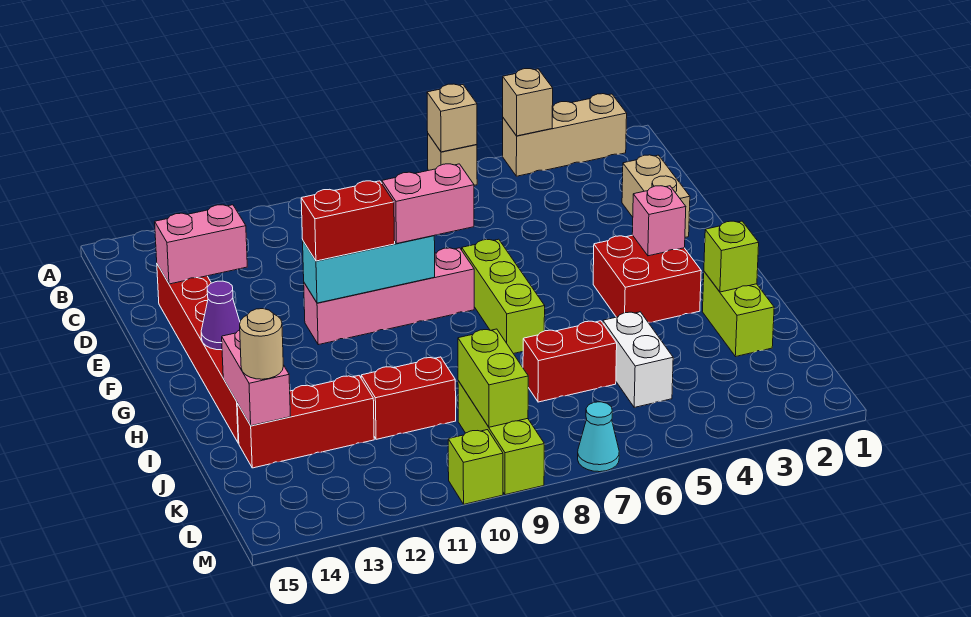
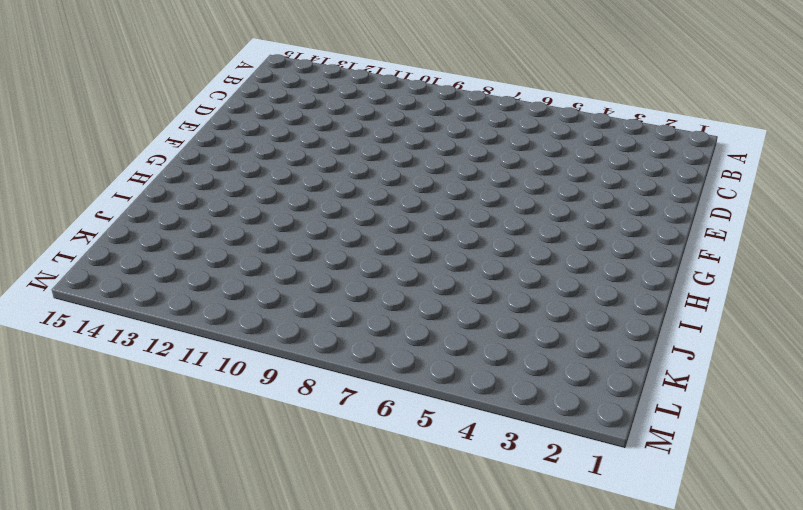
none -> tan brick A2:A4 level 1
none -> tan brick A6 level 1
none -> tan brick D2:E2 level 1

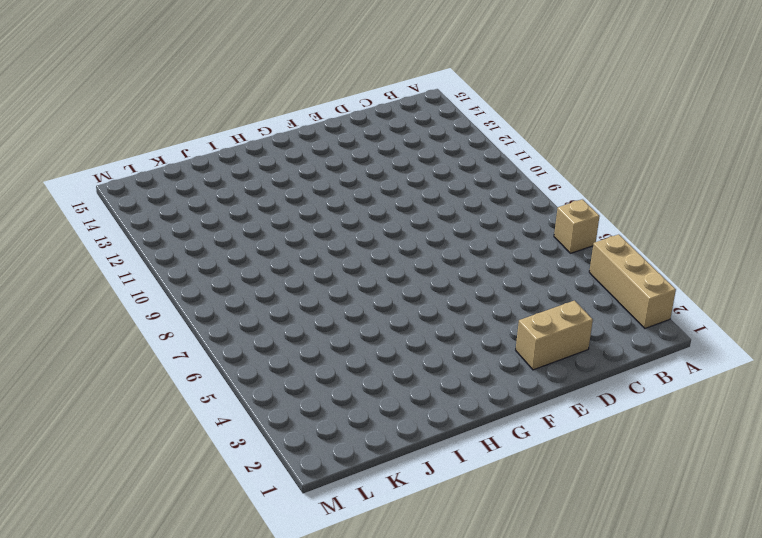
none -> red brick D14:I14 level 1
none -> lime brick F7:H7 level 1
none -> pink brick F8:F11 level 1

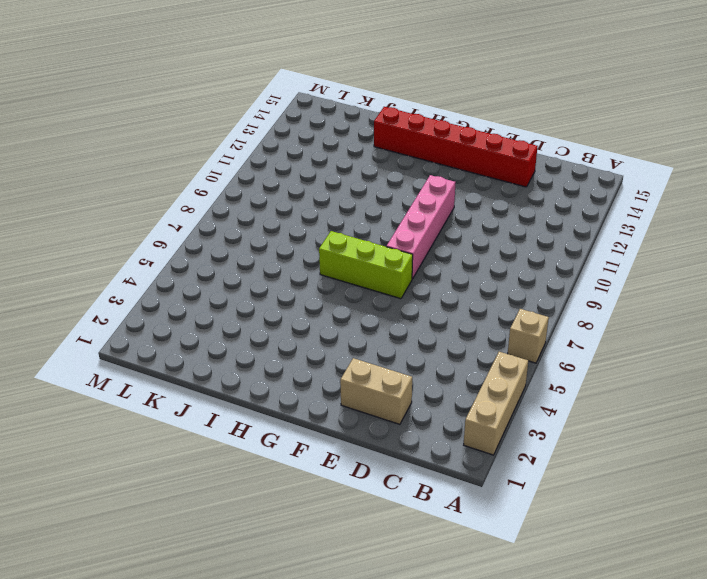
none -> red brick G3:H4 level 1
none -> lime brick I2:J2 level 1
none -> white brick J5:K5 level 1

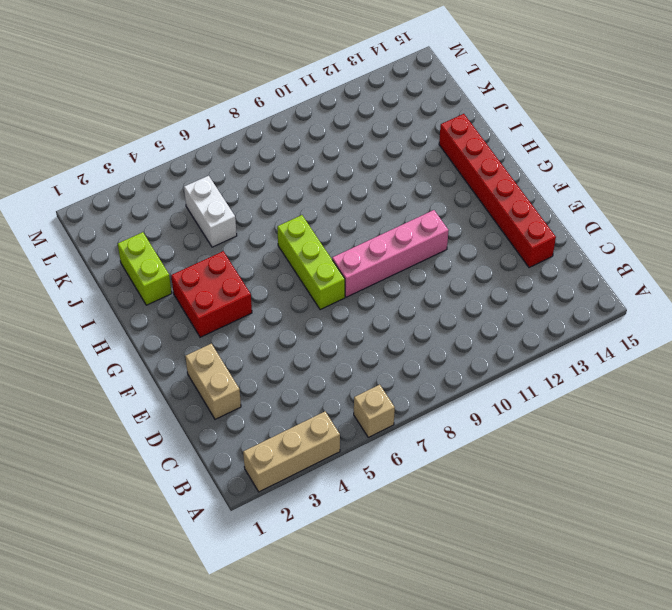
none -> red brick J6:J7 level 1
none -> red brick J10:J11 level 1
none -> red brick J12:J14 level 1

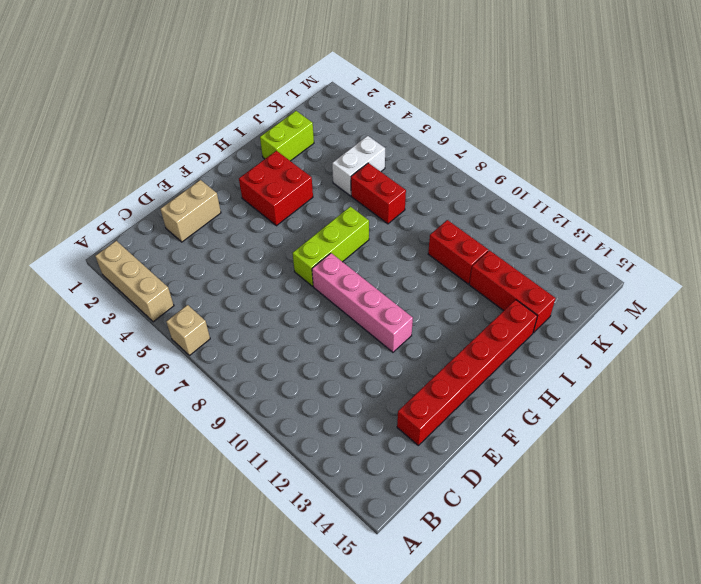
none -> lime brick K9:M9 level 1
none -> cyan cone M7 level 1
none -> lime brick M10 level 1

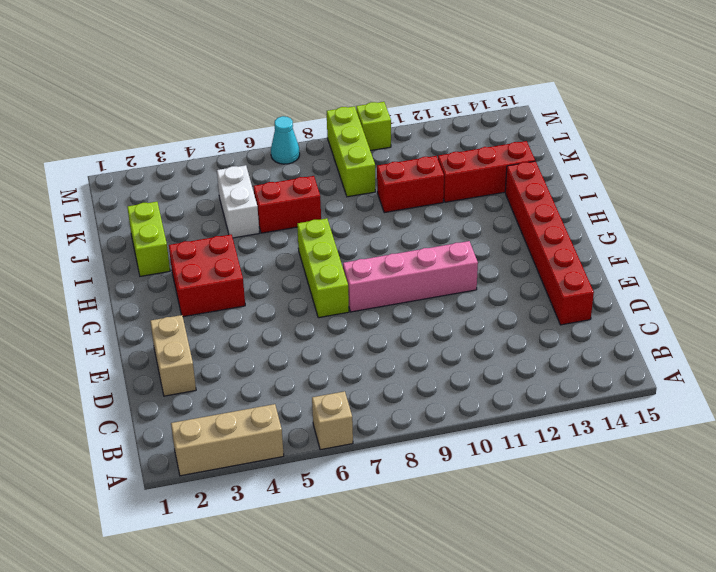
none -> tan brick A4 level 2
none -> tan brick A6 level 2
none -> pink brick D13:D14 level 2

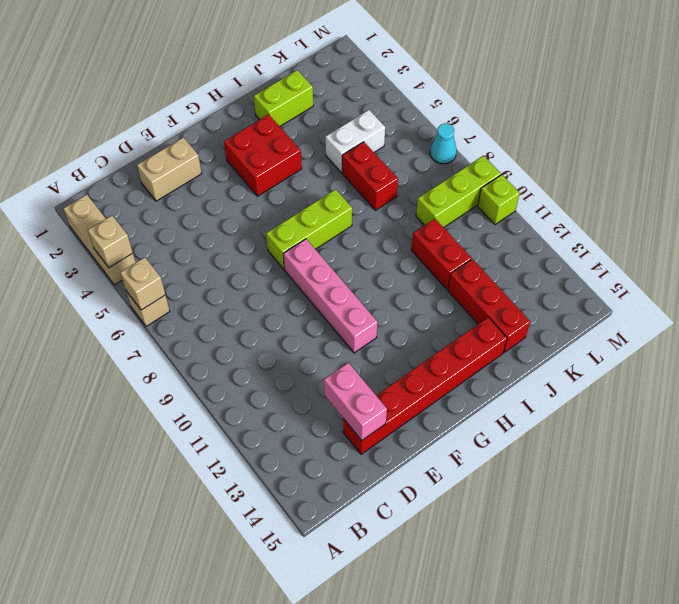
none -> cyan brick F9:F11 level 2
none -> pink brick G3 level 2
none -> purple cone G14 level 2

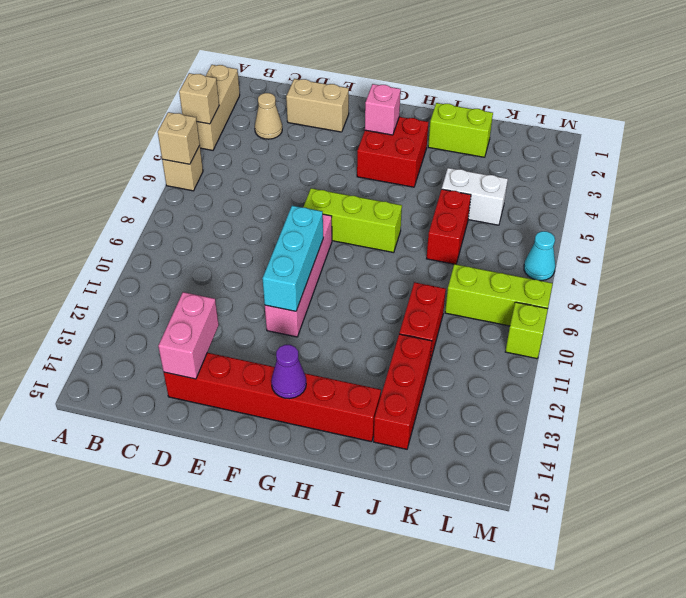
tan cone C3 level 1 -> none
none -> lime brick I2 level 2
none -> pink brick I14:J14 level 2
none -> lime brick K9:L9 level 2

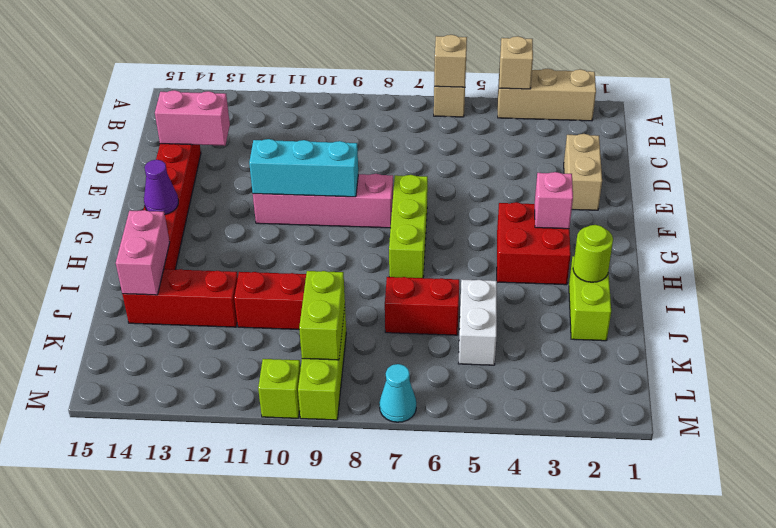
lime round brick I2 level 2 -> lime brick I2 level 2
none -> pink brick F8:F9 level 3
none -> red brick F10:F11 level 3
none -> tan round brick J14 level 3

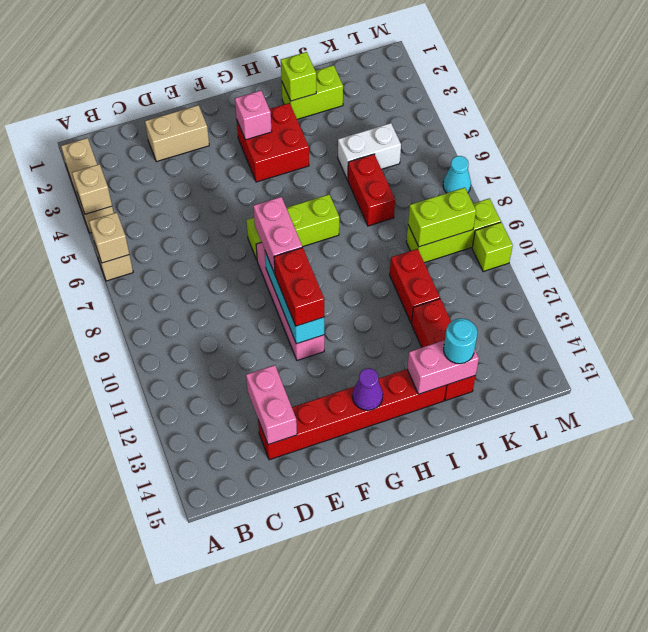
cyan round brick J14 level 3 -> tan round brick J14 level 3

